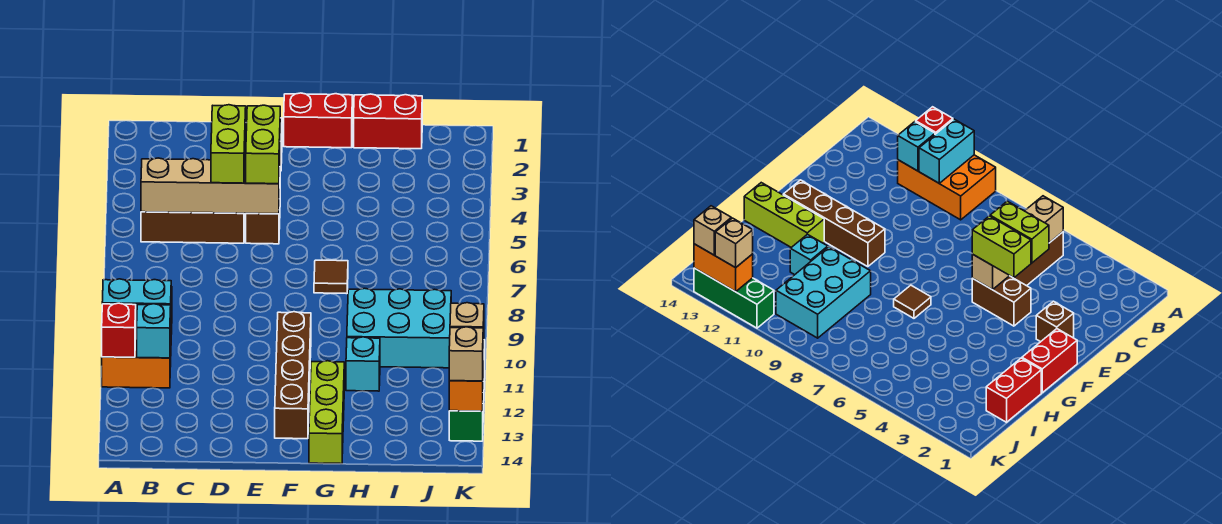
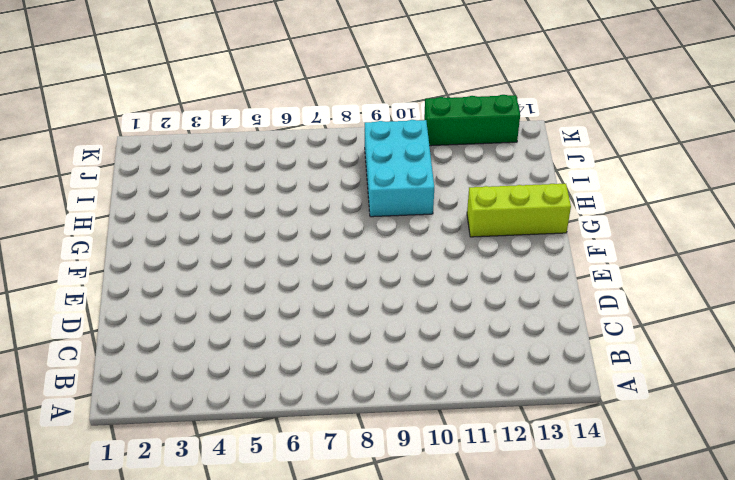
none -> orange brick A9:B11 level 1
none -> brown brick B5:D5 level 1
none -> brown brick E2 level 1

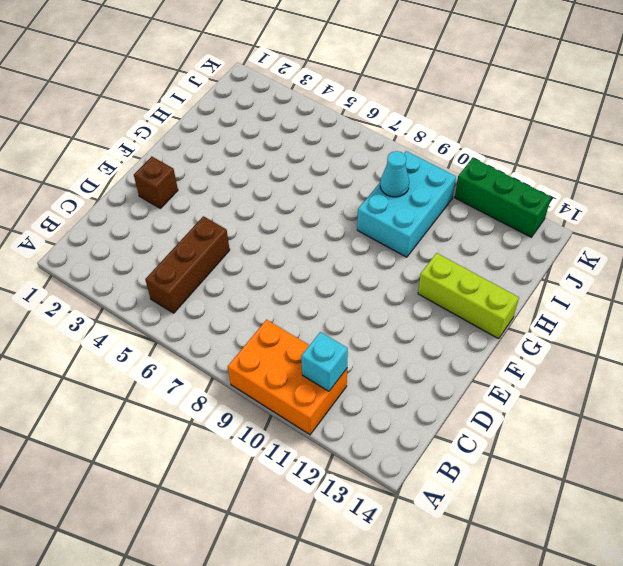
cyan cone I9 level 2 -> none
none -> brown brick E4:E5 level 1
none -> red brick F1:G1 level 1
none -> brown brick F10:F13 level 1

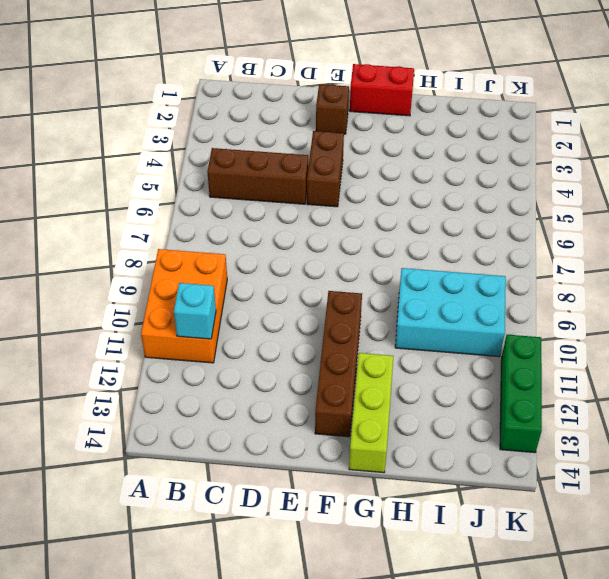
none -> brown tile G7 level 1
none -> red brick H1:I1 level 1
none -> cyan brick H11 level 1

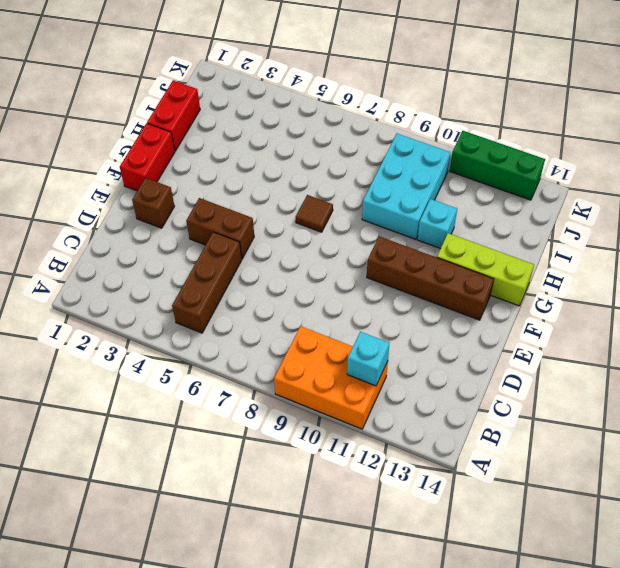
none -> cyan brick A10:B10 level 2
none -> red brick A11 level 2
none -> tan brick B5:E5 level 2

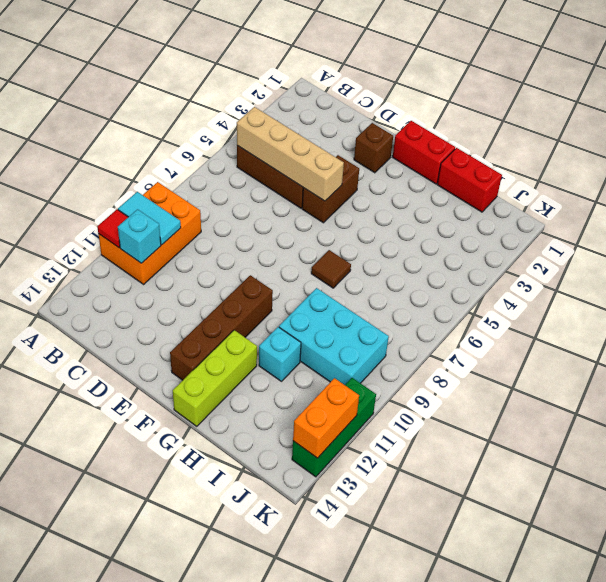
cyan tile A10:B10 level 2 -> cyan brick A10:B10 level 2
red tile A11 level 2 -> red brick A11 level 2
none -> lime brick D4:D5 level 3
none -> lime brick E4:E5 level 3
none -> tan brick K12 level 3

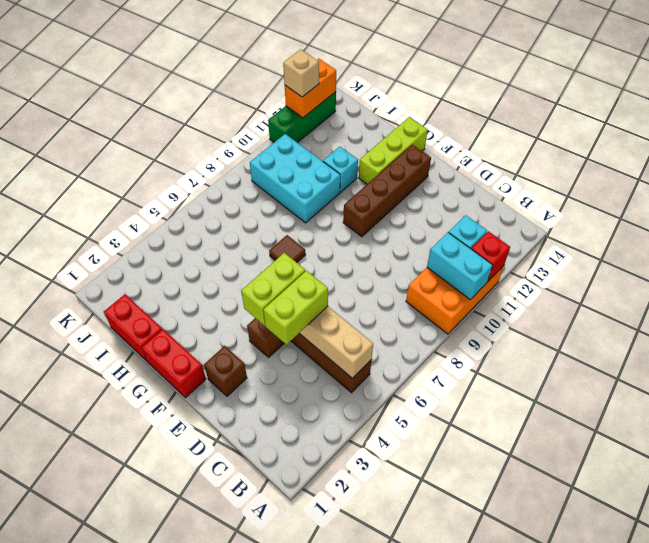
none -> tan brick K13 level 3

